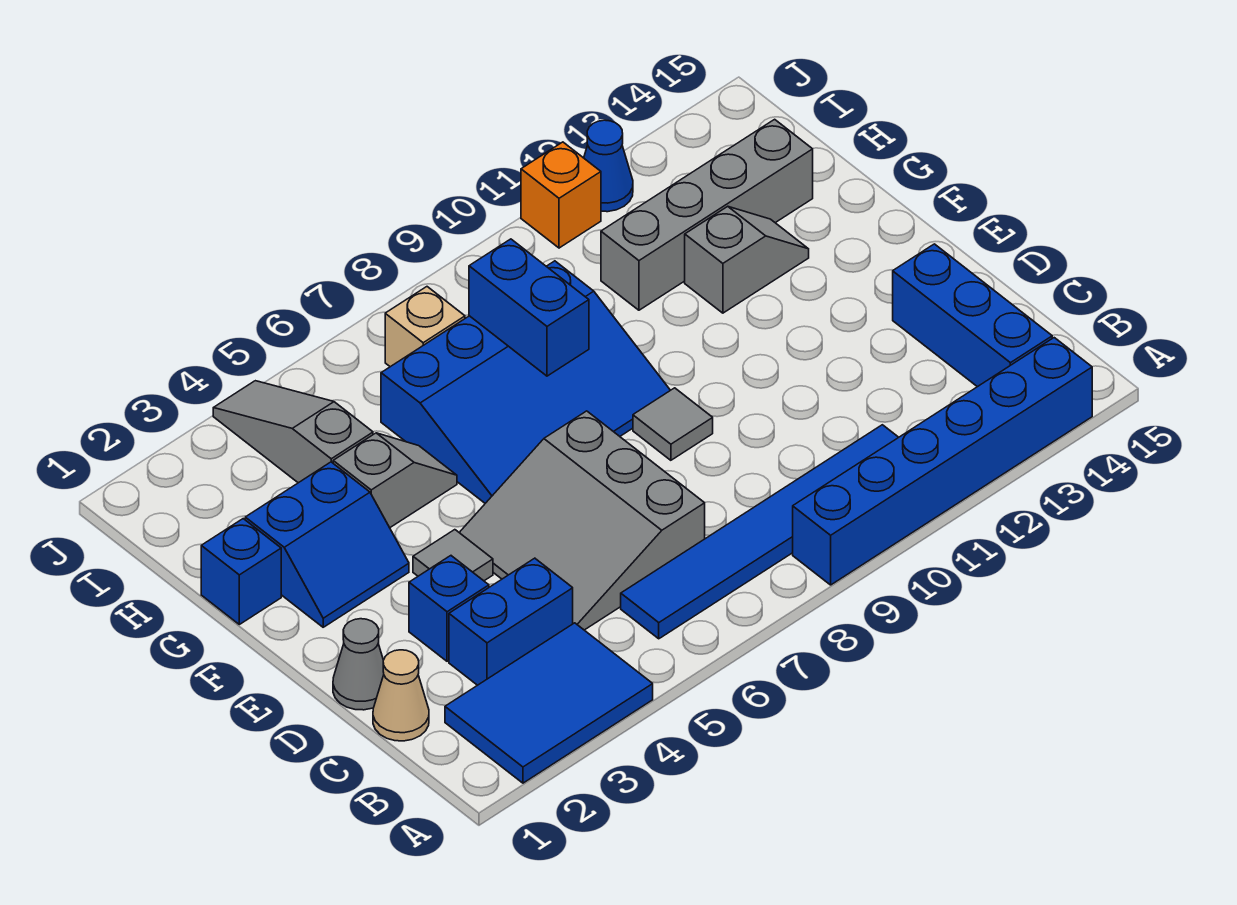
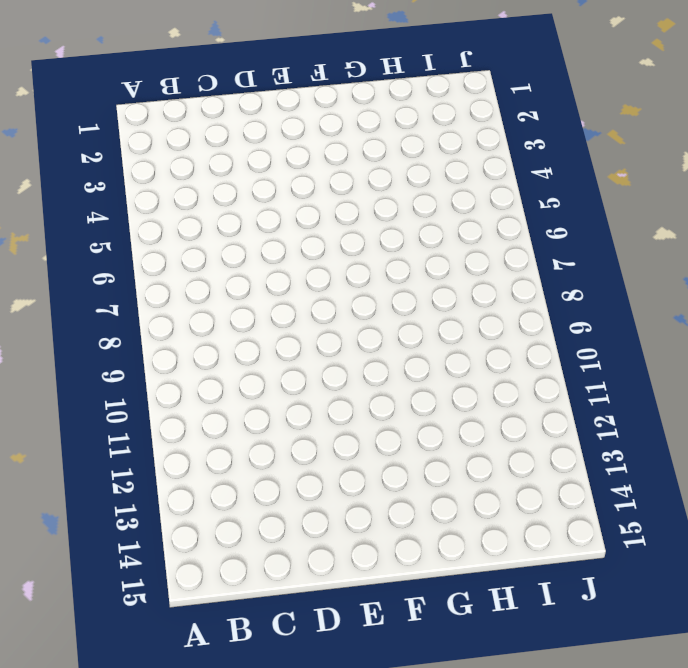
none -> blue tile A2:B4 level 1
none -> blue brick A9:A14 level 1
none -> blue tile B6:B11 level 1

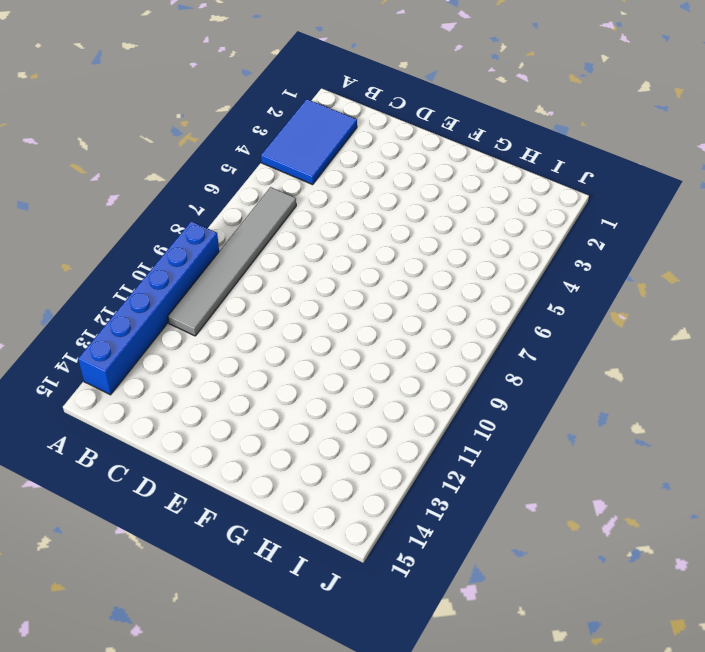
grey tile B6:B11 level 1 -> blue tile B6:B11 level 1
none -> blue brick B14:D14 level 1
none -> tan cone C1 level 1
none -> blue brick C3:C4 level 1

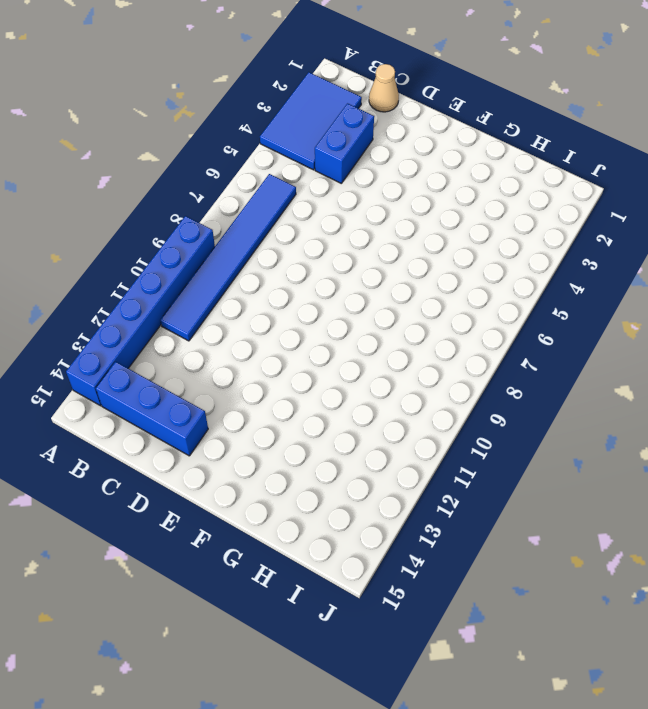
none -> grey slope C5:E7 level 1 top 7
none -> grey cone D1 level 1
none -> blue brick D3 level 1

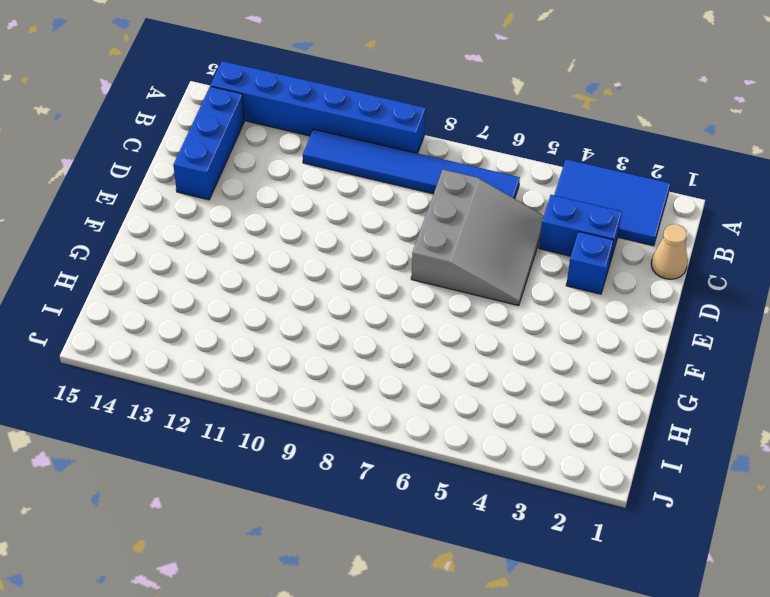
none -> grey cone D1 level 1
none -> grey tile E4 level 1
none -> grey tile E9 level 1

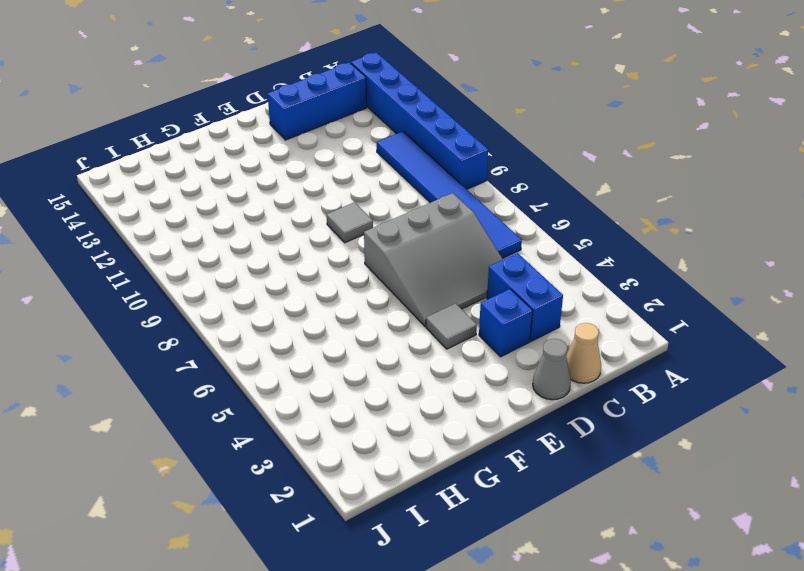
none -> blue tile A2:B4 level 1
none -> blue slope F2:G3 level 1 top G
none -> blue slope F6:H9 level 1 top H

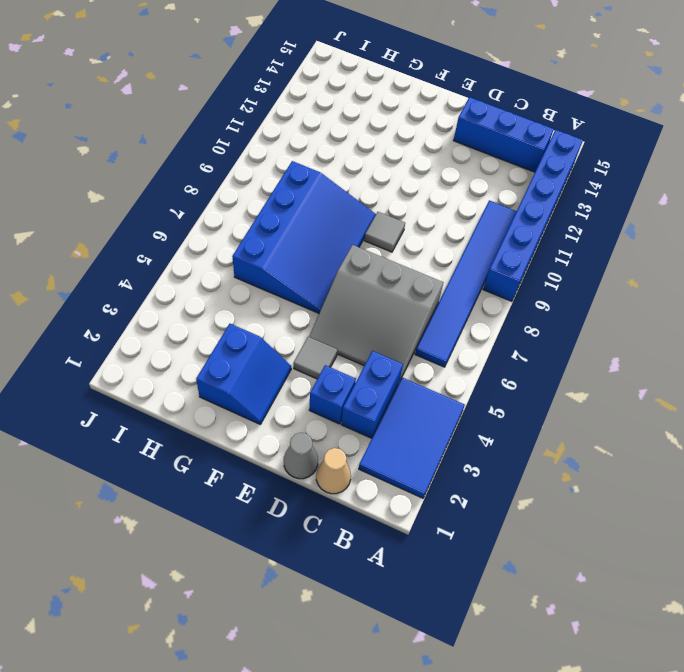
none -> blue brick G1 level 1
none -> grey slope G4:G5 level 1 top 4
none -> grey slope G12:G13 level 1 top 12

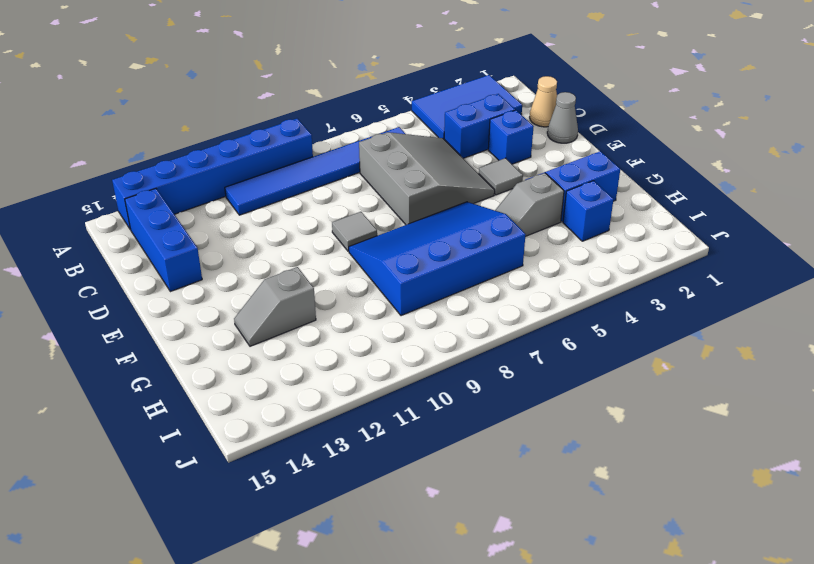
blue brick H3 level 1 -> blue brick G1 level 1
none -> grey slope H4:J4 level 1 top H
none -> grey brick H11:H14 level 1
none -> tan brick I7 level 1

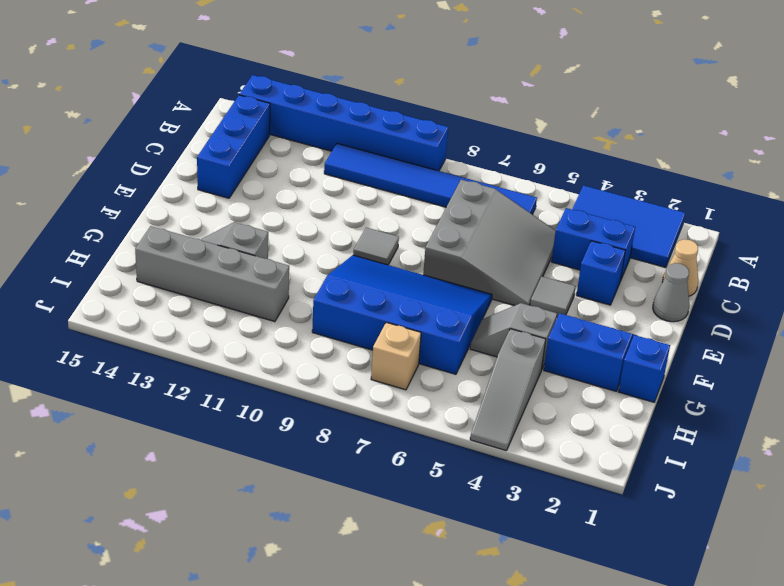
none -> orange brick J11 level 1
none -> blue cone J12 level 1
none -> blue brick G8:H8 level 2

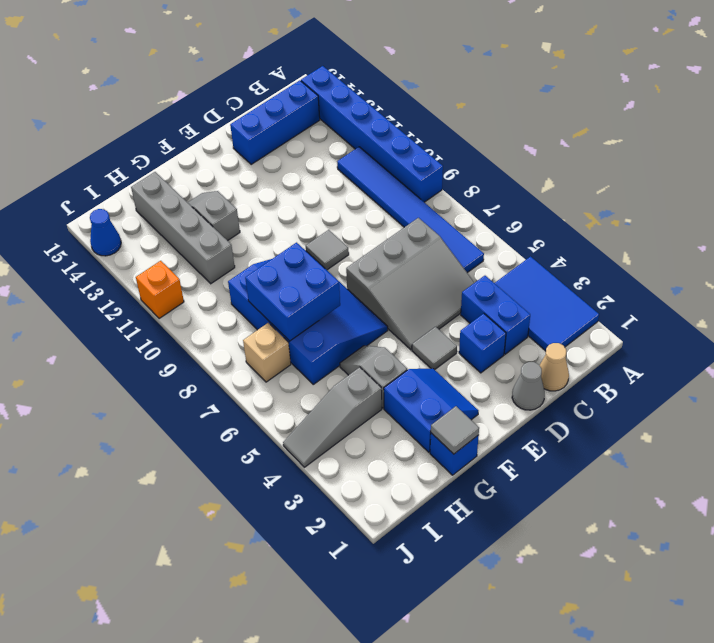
grey tile G1 level 2 -> none
blue brick G7:H8 level 2 -> blue brick G8:H8 level 2
blue cone J14 level 1 -> blue cone J12 level 1

